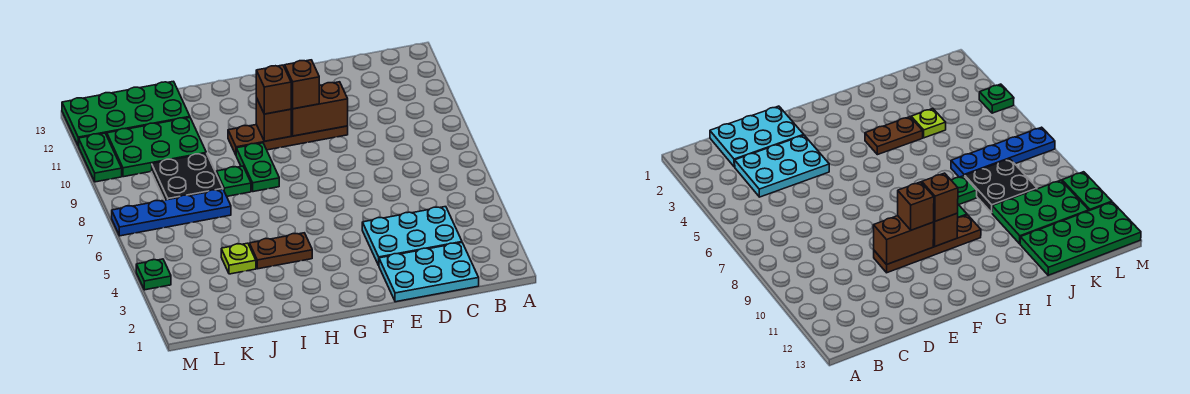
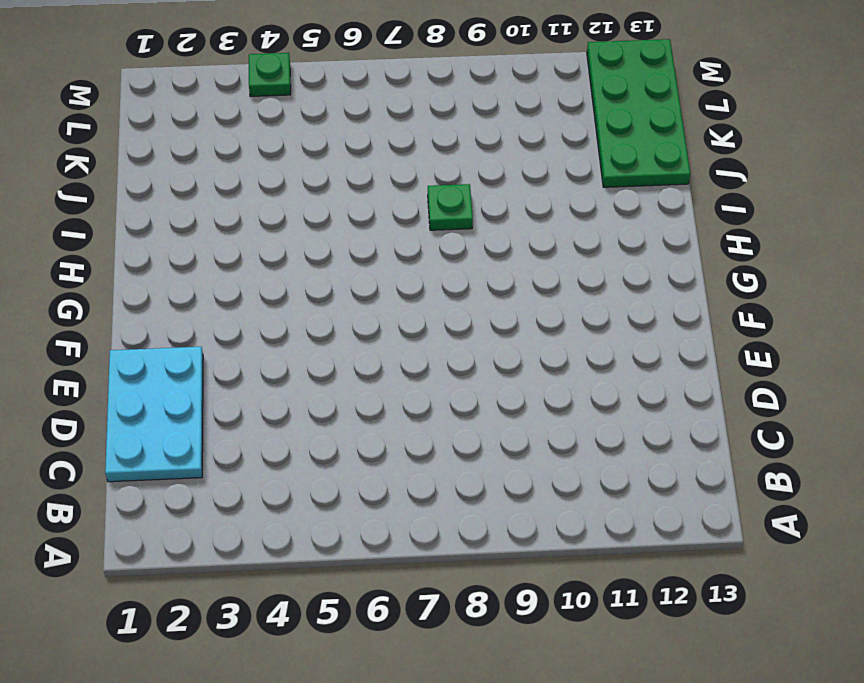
none -> cyan plate C3:E4 level 1
none -> brown plate E10:H10 level 1
none -> brown plate H4:I4 level 1

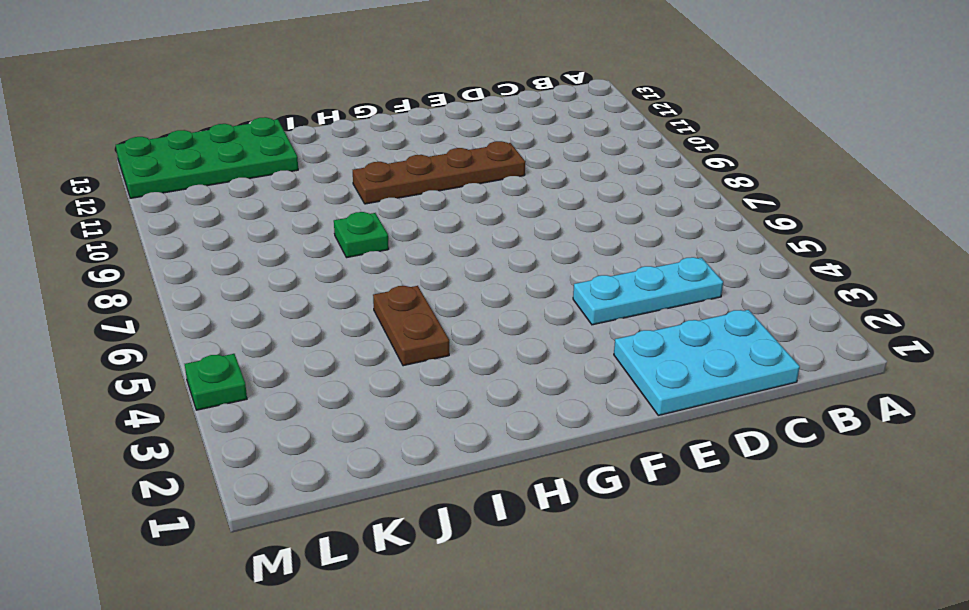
cyan plate C4:E4 level 1 -> cyan plate C3:E4 level 1
brown plate I4:I5 level 1 -> brown plate H4:I4 level 1
none -> green plate H8:H9 level 1
none -> lime plate J4 level 1
none -> blue plate J7:M7 level 1

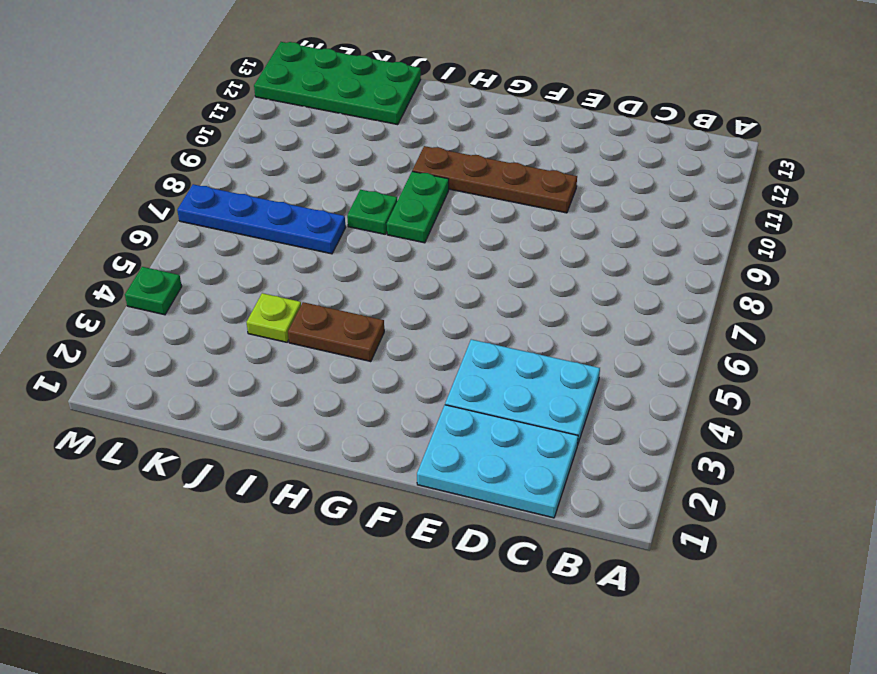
none -> black plate J8:K9 level 1
none -> green plate J10:L11 level 1
none -> green plate M10:M11 level 1

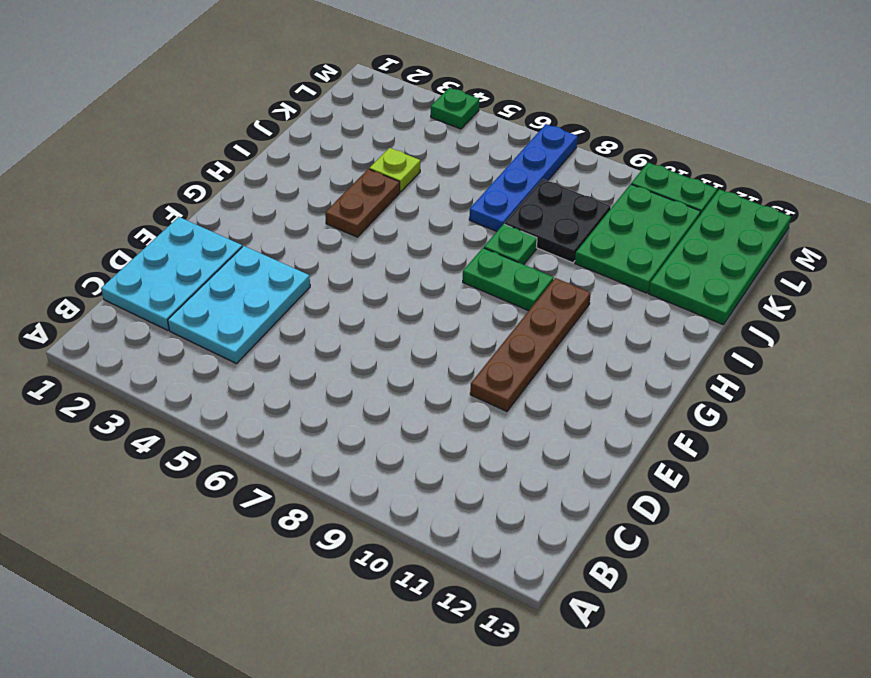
none -> brown brick E10:F10 level 2
none -> brown brick G10 level 2
none -> brown brick F10 level 3

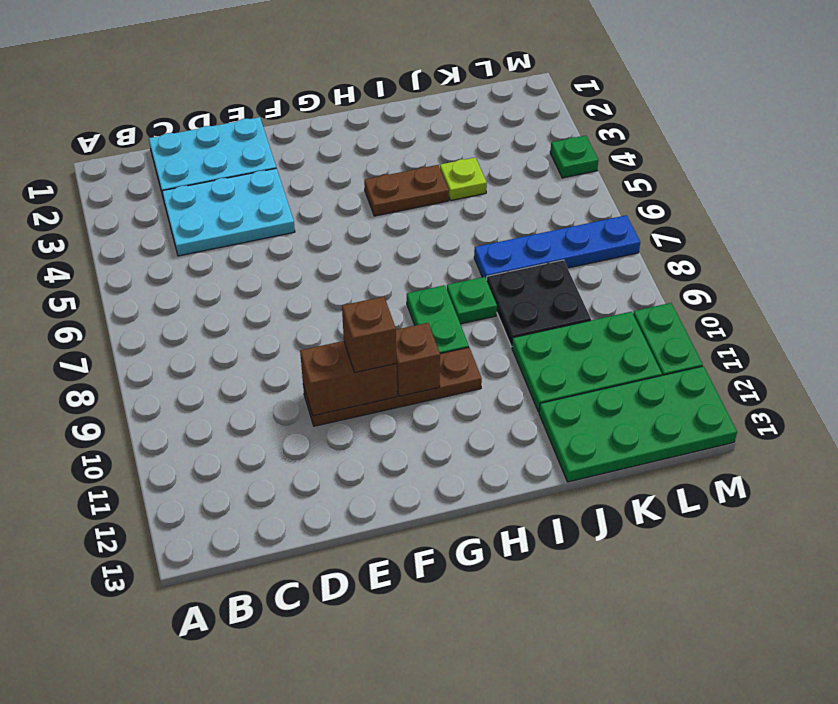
none -> brown brick G10 level 3

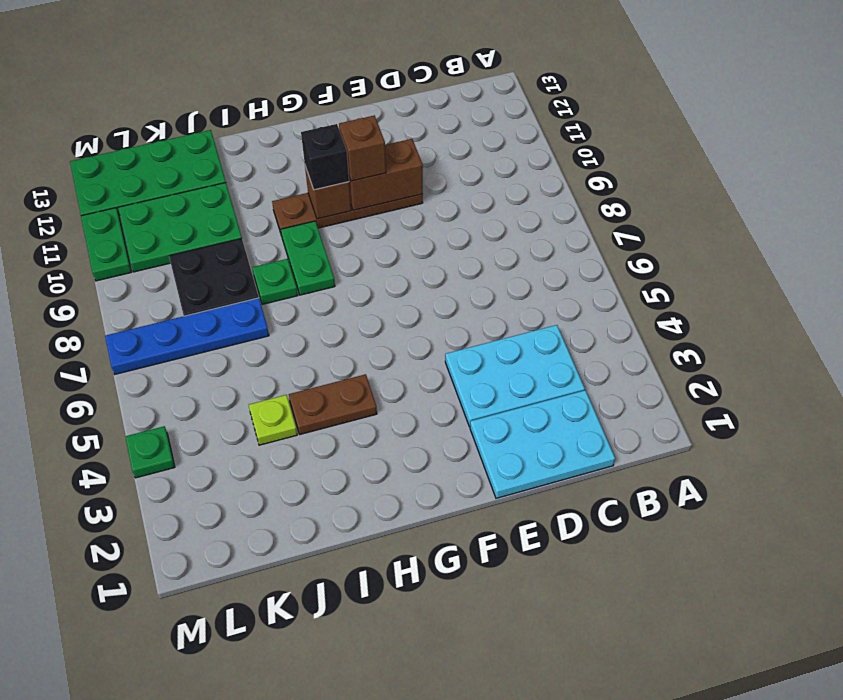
black brick G10 level 3 -> brown brick G10 level 3

